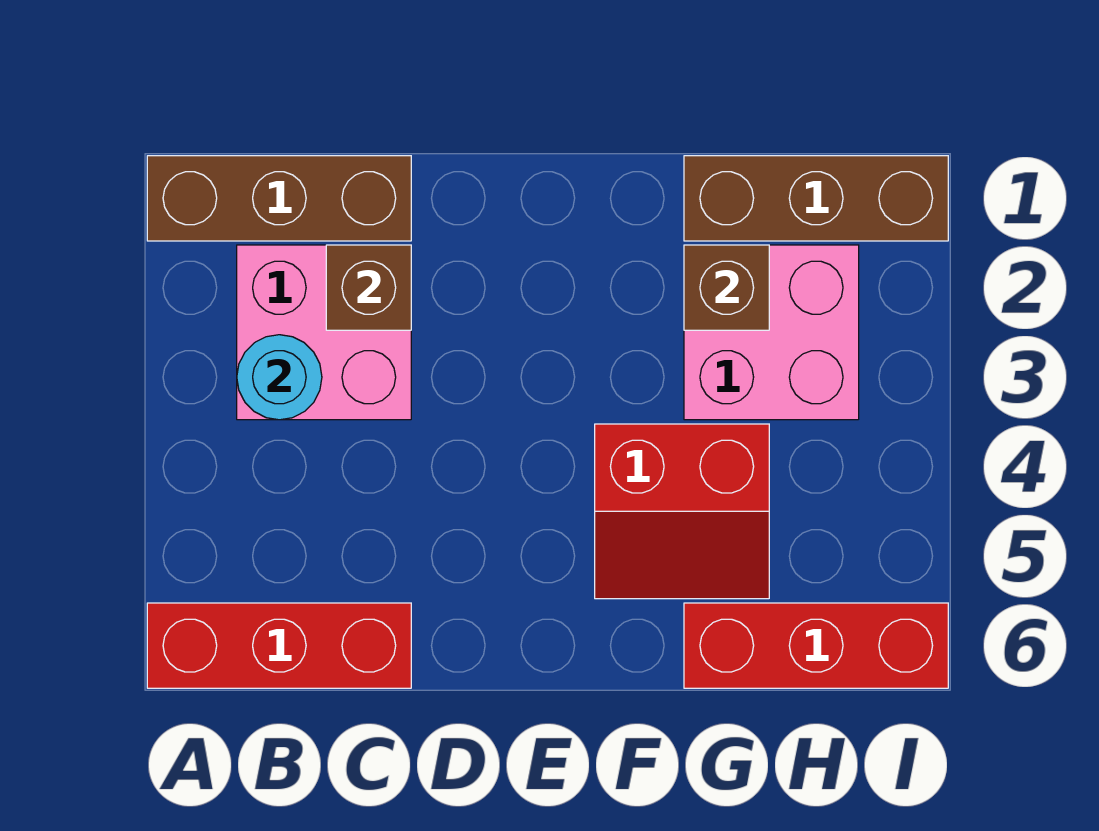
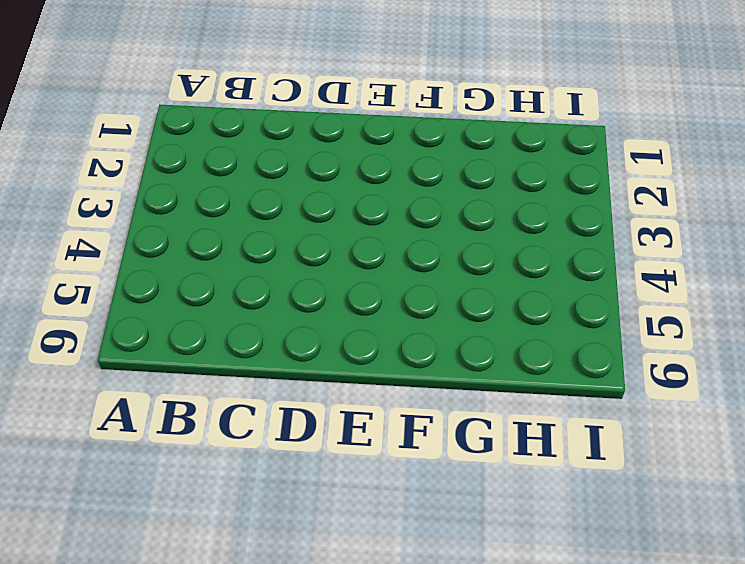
none -> brown brick A1:C1 level 1
none -> red brick A6:C6 level 1

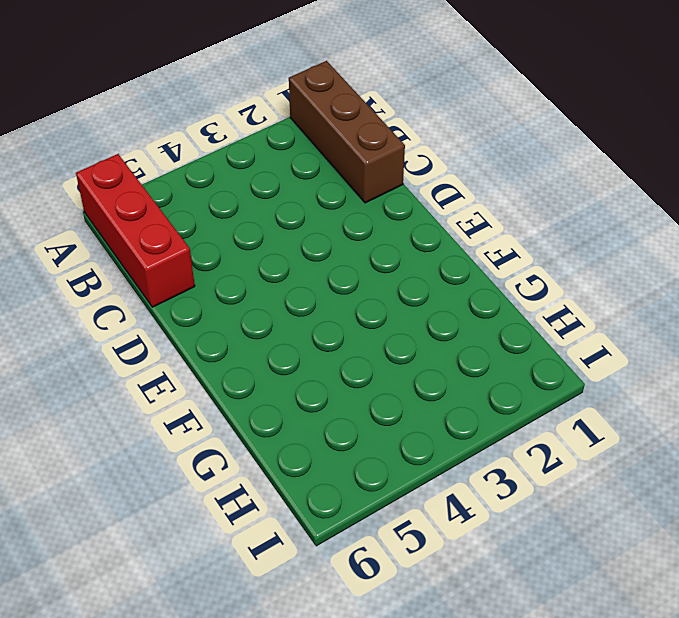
none -> pink brick B2:C3 level 1
none -> red slope F4:G5 level 1 top 4

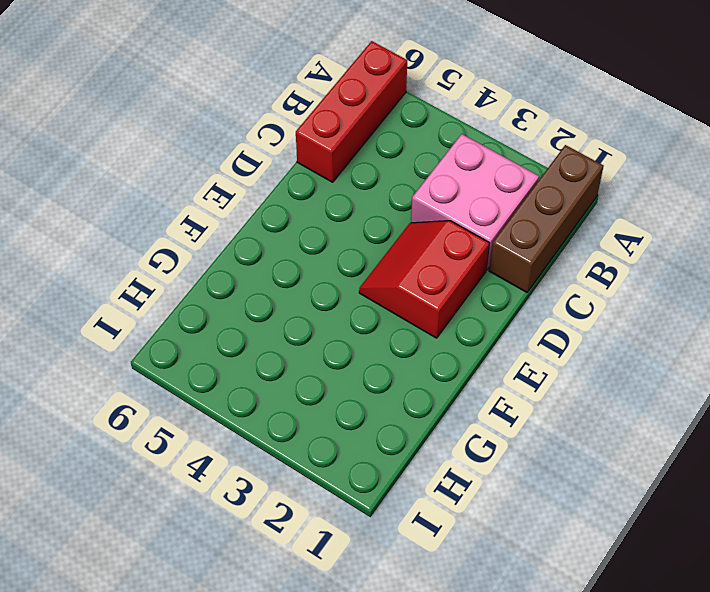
red slope D2:E3 level 1 top 2 -> red slope F4:G5 level 1 top 4
none -> brown brick G1:I1 level 1
none -> pink brick G2:H3 level 1

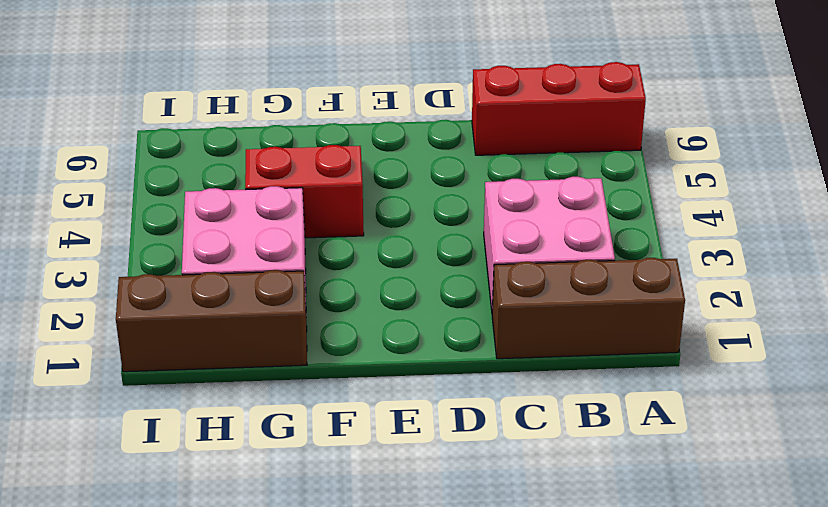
none -> red brick G6:I6 level 1
none -> cyan round brick B3 level 2

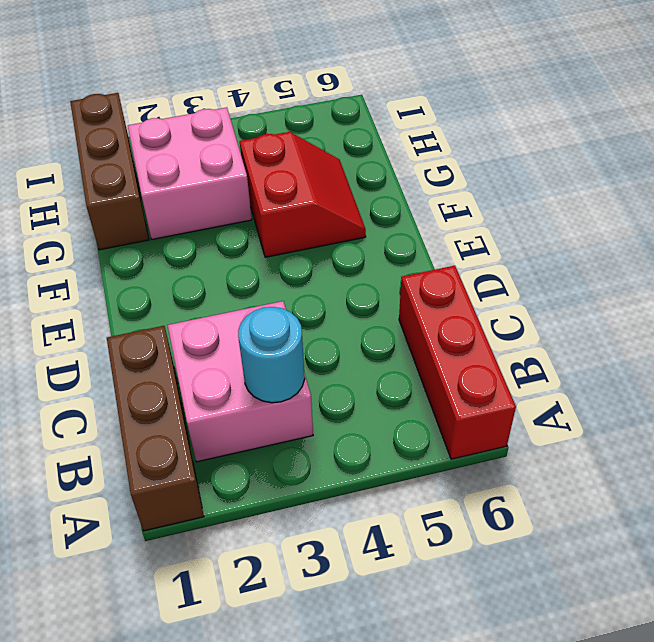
none -> red brick G6:I6 level 1
none -> brown brick C2 level 2

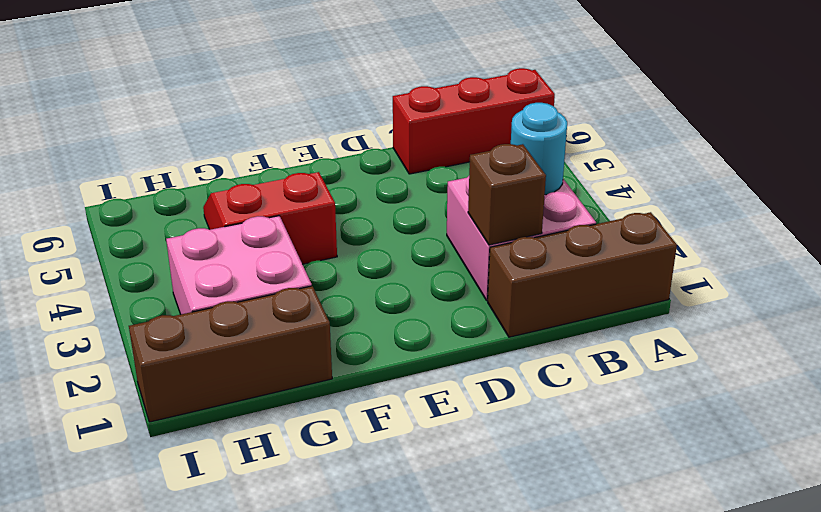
none -> red brick G6:I6 level 1
none -> brown brick G2 level 2

